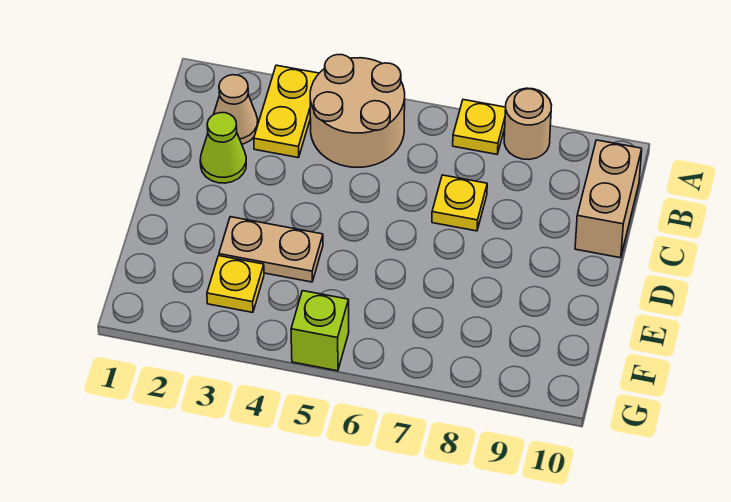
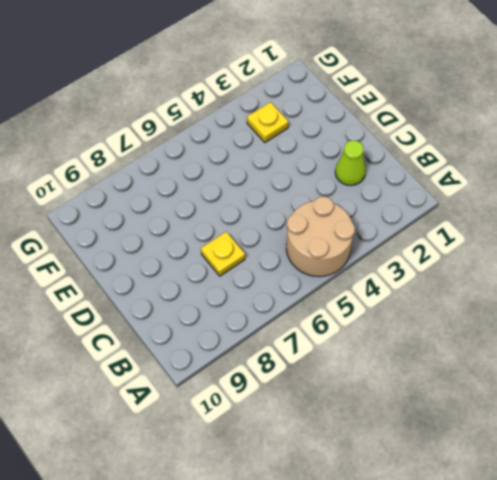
none -> yellow plate A3:B3 level 1
none -> yellow plate A7 level 1

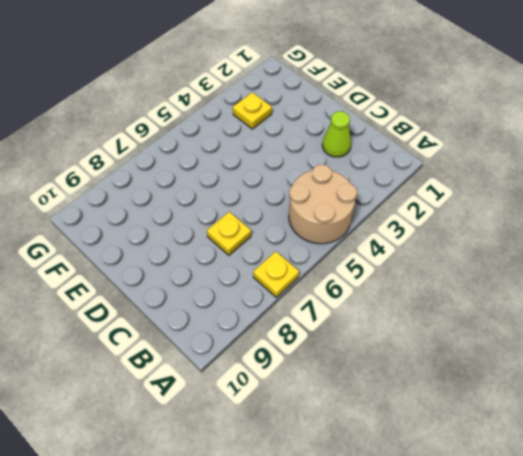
none -> yellow plate A3:B3 level 1
none -> tan round brick A8 level 1

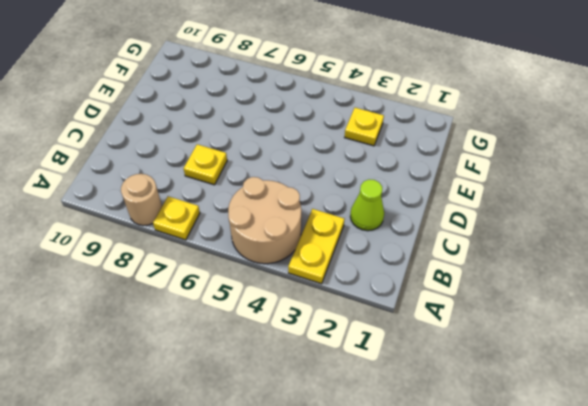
none -> tan cone B2 level 1
none -> tan brick B10:C10 level 1

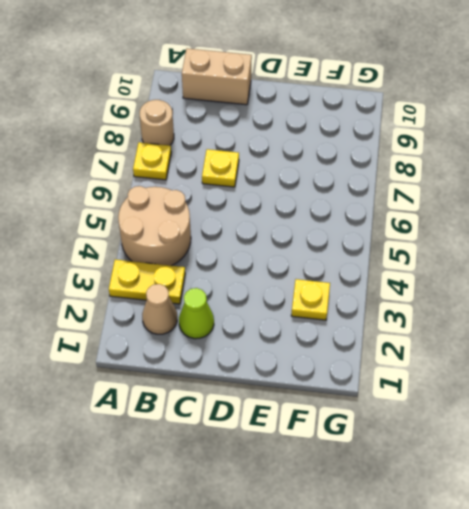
none -> tan plate E3:E4 level 1
none -> lime brick G5 level 1

